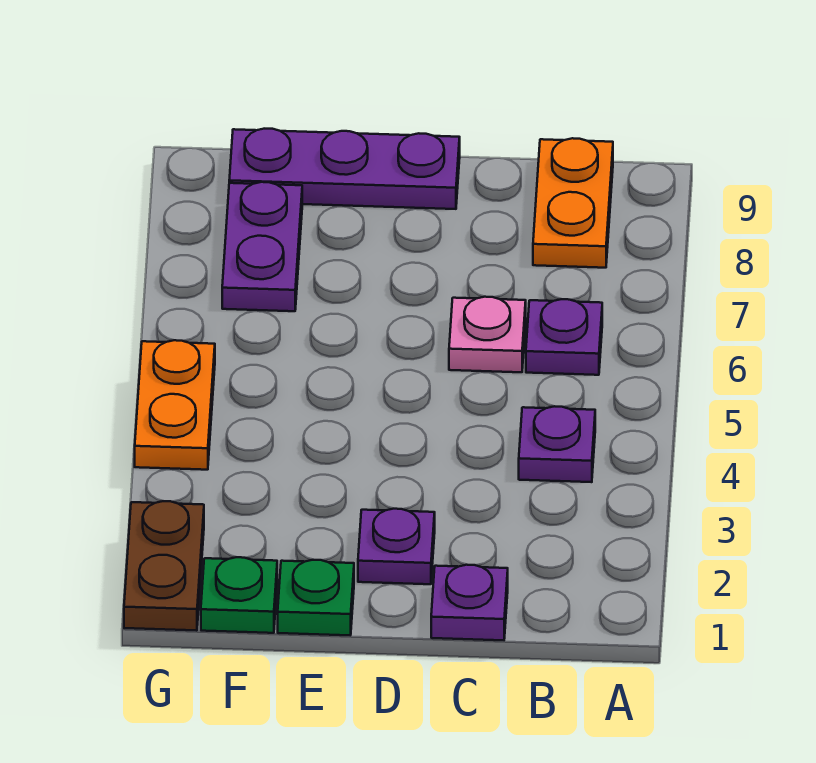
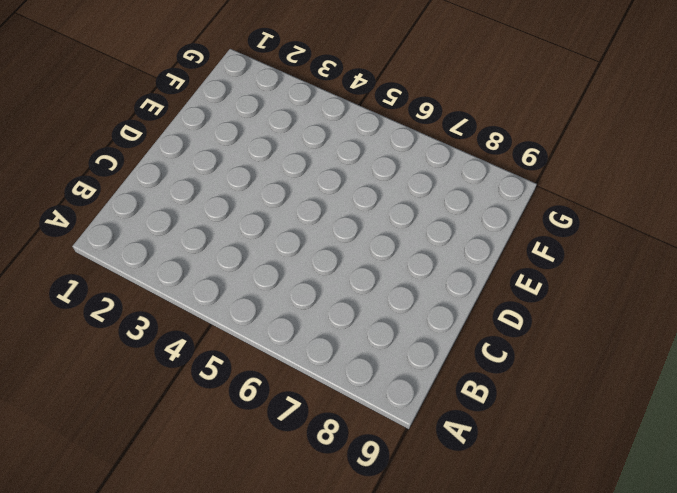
none -> purple plate B4 level 1
none -> purple plate B6 level 1
none -> orange plate B8:B9 level 1

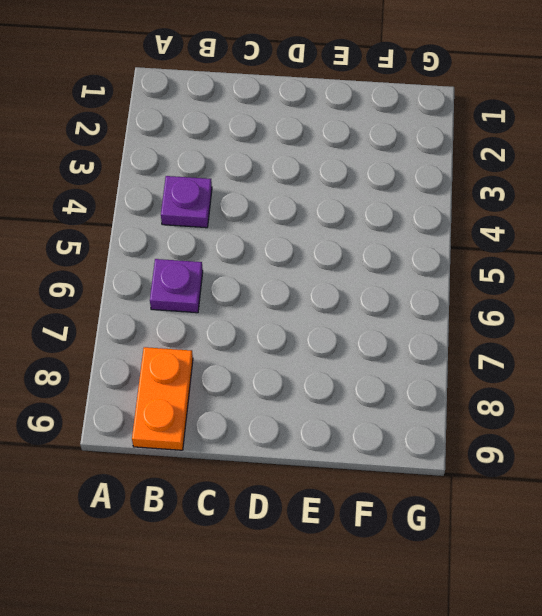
none -> purple plate C1 level 1
none -> pink plate C6 level 1
none -> purple plate D2 level 1

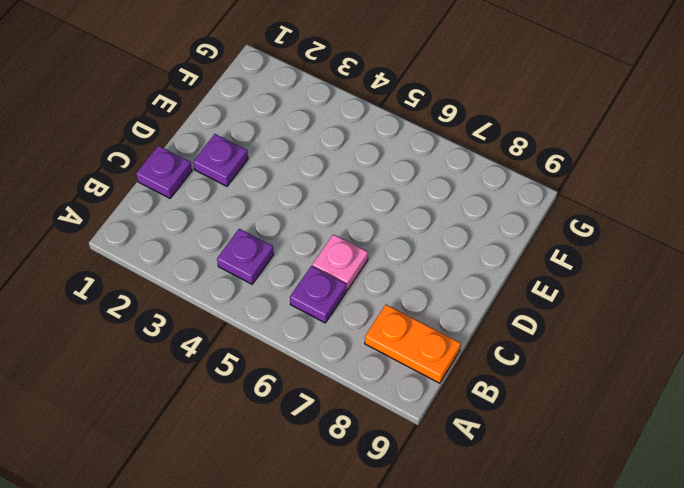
none -> purple plate D9:F9 level 1
none -> green plate E1 level 1
none -> green plate F1 level 1

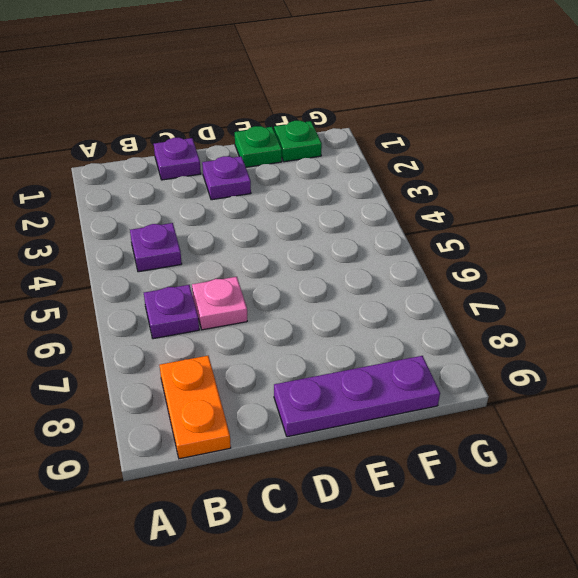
none -> purple plate F7:F8 level 1
none -> brown plate G1:G2 level 1
none -> orange plate G4:G5 level 1

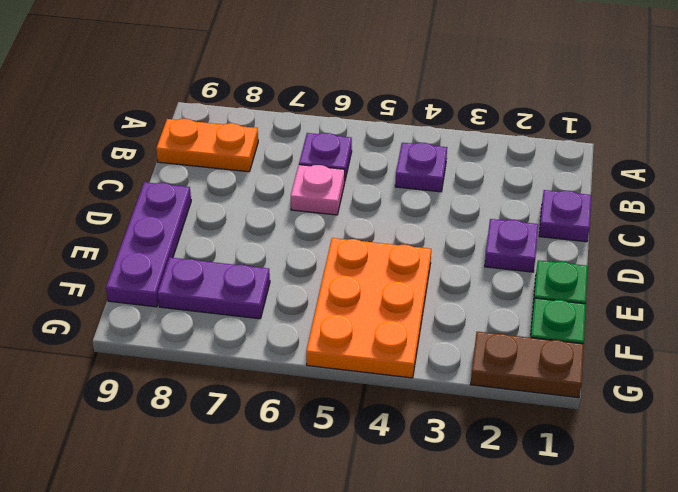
orange plate E4:G5 level 1 -> orange plate G4:G5 level 1

